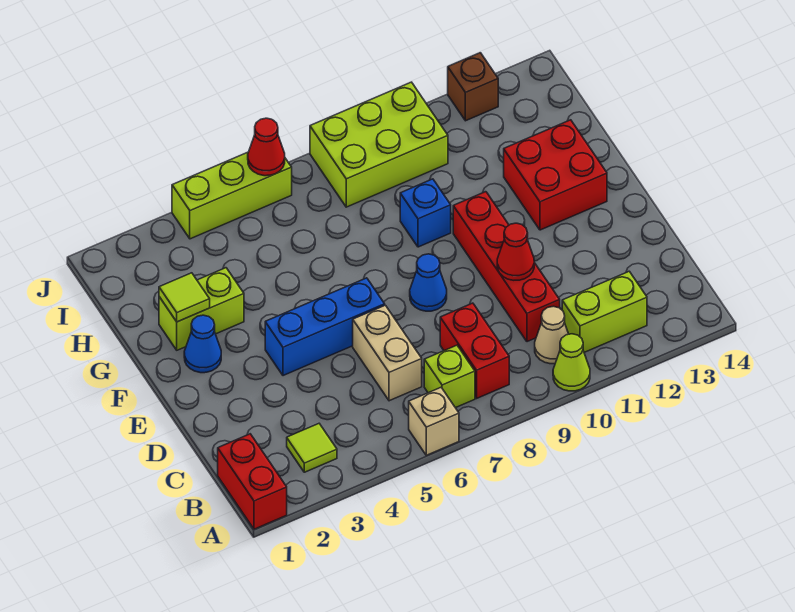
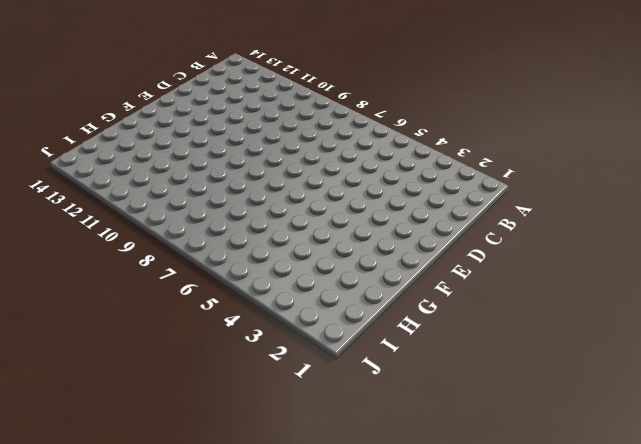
none -> red brick A1:B1 level 1
none -> tan brick A6 level 1
none -> lime cone A10 level 1

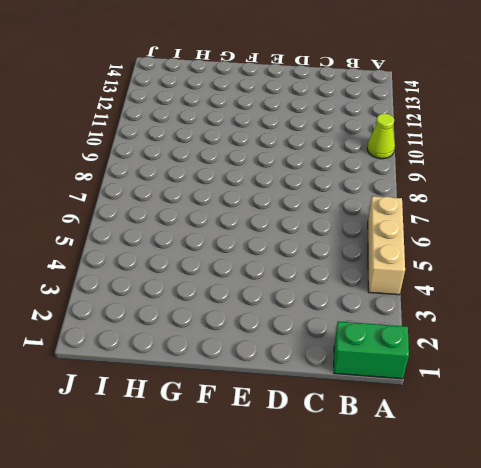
green brick A1:B1 level 1 -> red brick A1:B1 level 1
tan brick A4:A6 level 1 -> tan brick A6 level 1
none -> lime tile B3 level 1
none -> lime brick B7 level 1
none -> red brick B8:C8 level 1

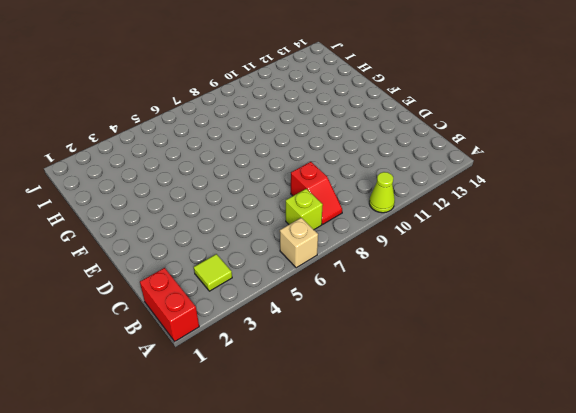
red slope B8:C8 level 1 top C -> red brick B8:C8 level 1
none -> tan cone B10 level 1
none -> lime brick B11:B12 level 1
none -> tan brick C6:D6 level 1

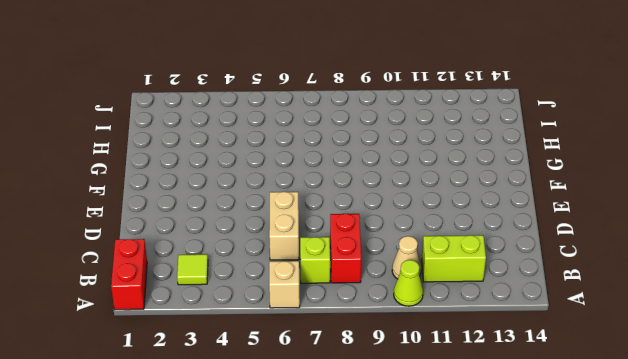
none -> red brick C10:F10 level 1
none -> blue brick E4:E6 level 1
none -> blue cone E8 level 1

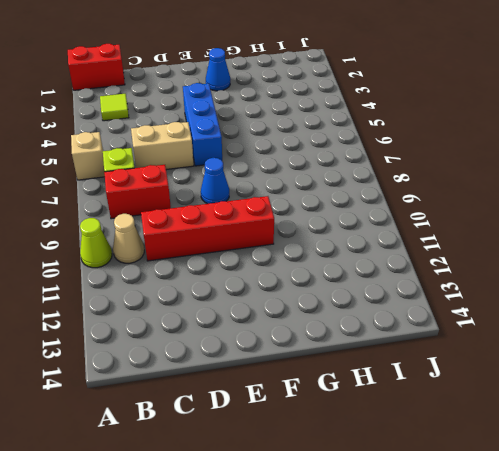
none -> lime brick B11:B12 level 1
none -> red brick F12:G13 level 1
none -> lime brick G2:G3 level 1

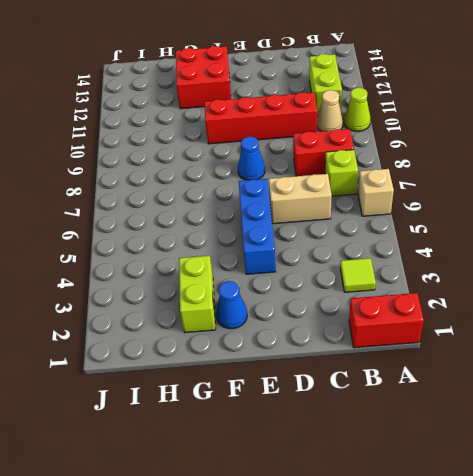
none -> blue brick G9 level 1
none -> lime brick I8:J10 level 1
none -> lime brick J4:J6 level 1

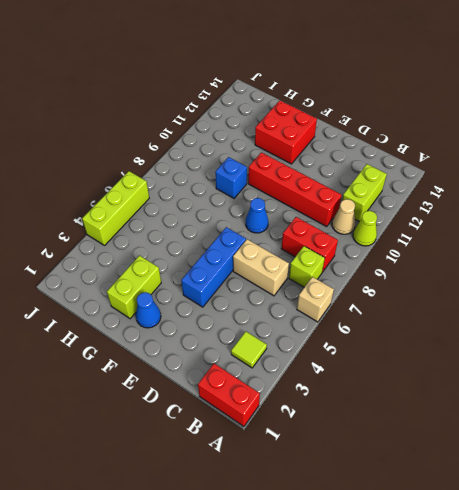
none -> lime brick I8:J10 level 1
none -> brown brick J12 level 1
none -> red cone D10 level 2

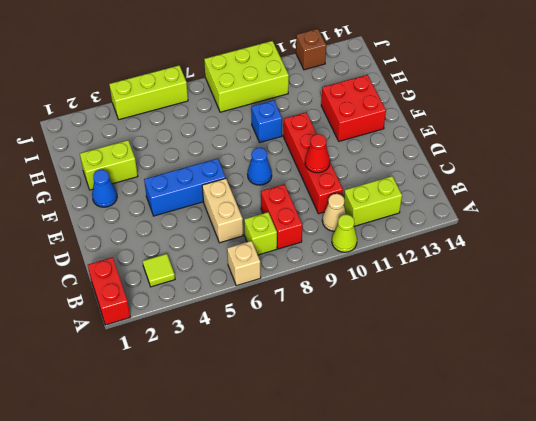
none -> lime tile G2 level 2
none -> red cone J6 level 2

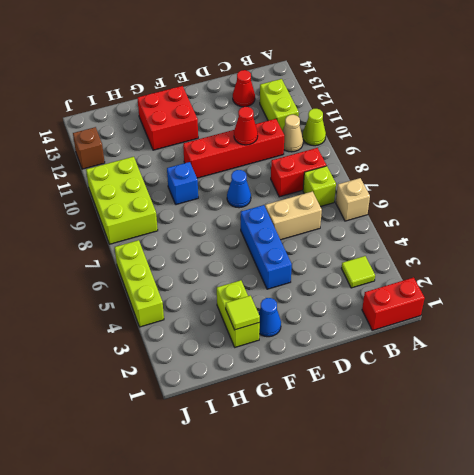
red cone C13 level 1 -> red cone J6 level 2

